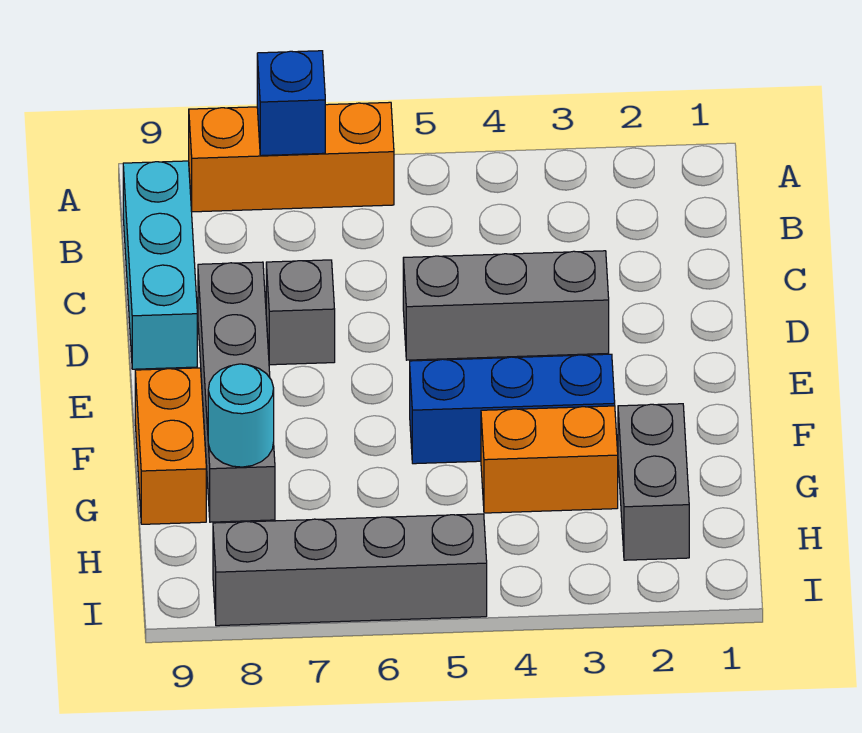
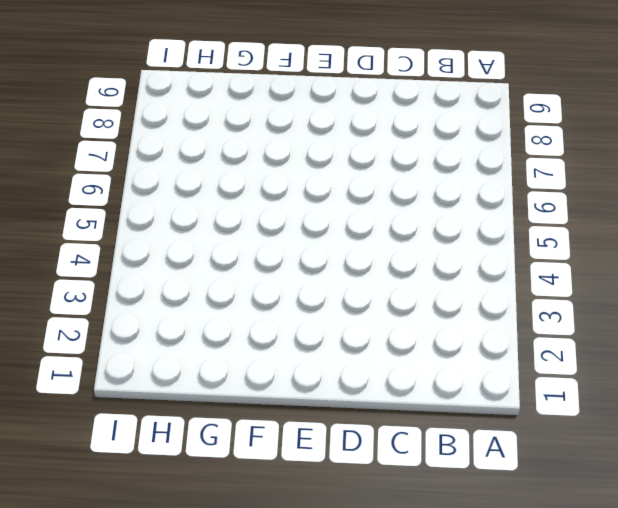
none -> orange brick A6:A8 level 1
none -> cyan brick B9:D9 level 1
none -> grey brick D3:D5 level 1

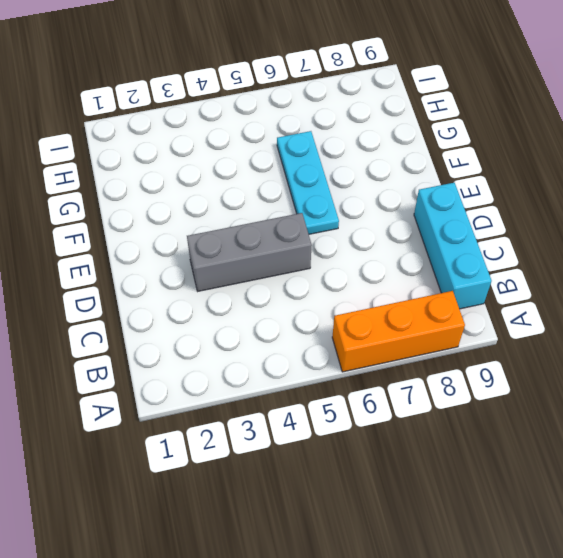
cyan plate E6:G6 level 1 -> none
none -> grey brick D7 level 1
none -> grey brick D8:G8 level 1
none -> blue brick F3:F5 level 1

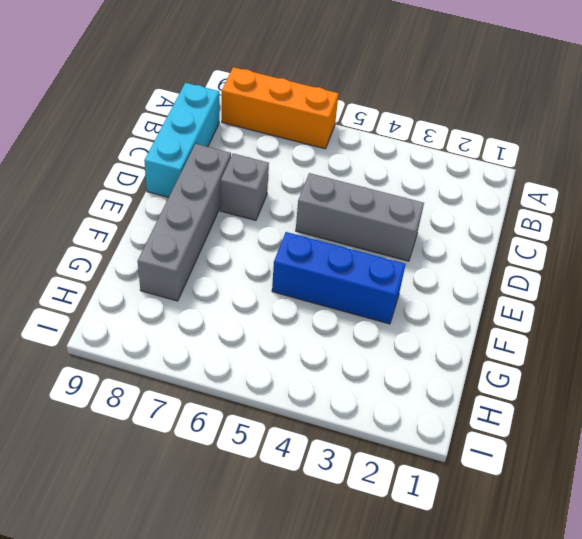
none -> orange brick F9:G9 level 1
none -> grey brick G2:H2 level 1
none -> orange brick G3:G4 level 1

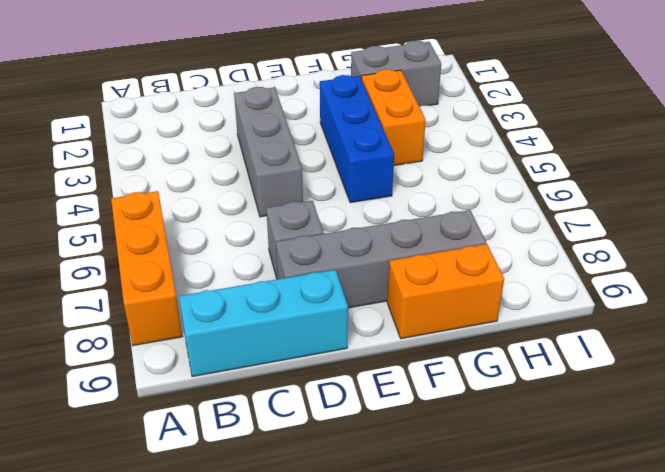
none -> grey brick I5:I8 level 1
none -> blue brick A7 level 2
none -> cyan round brick G8 level 2

